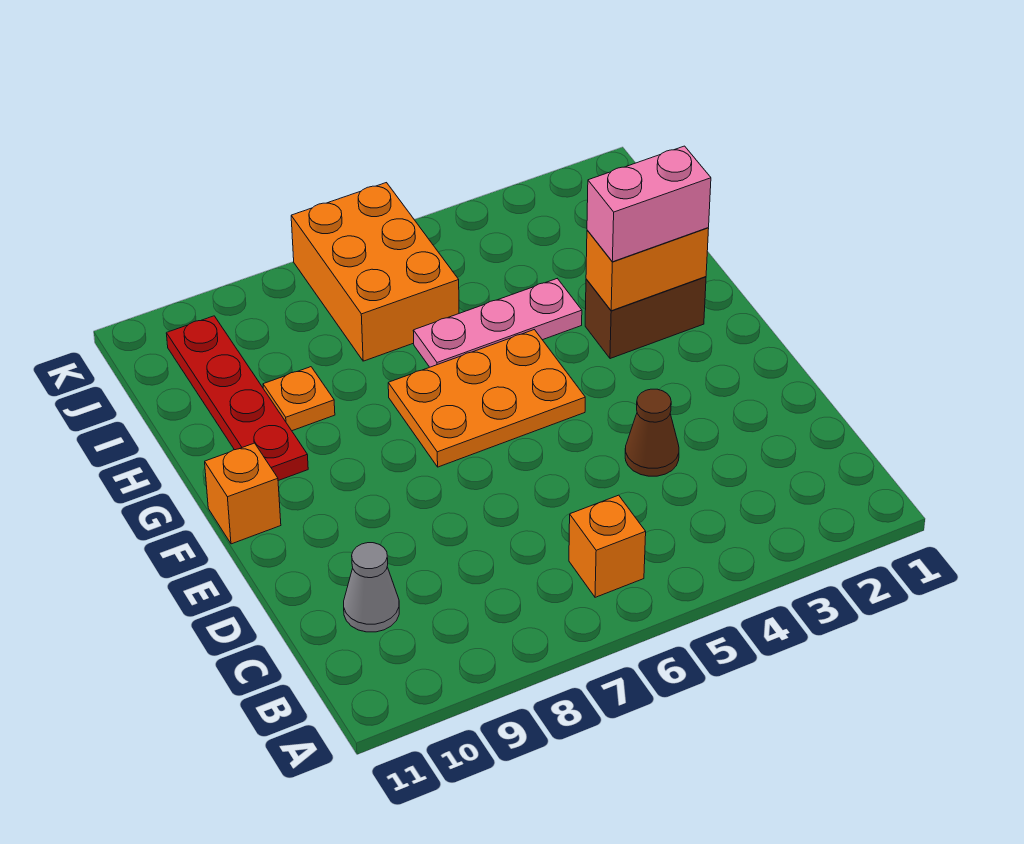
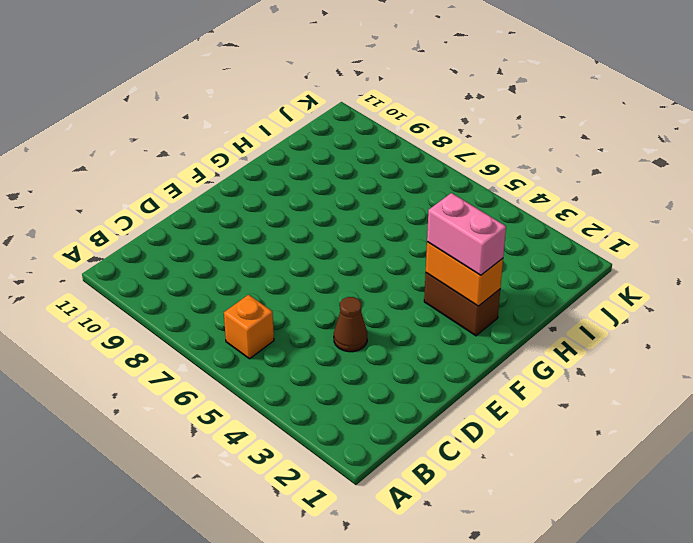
none -> grey cone C10 level 1
none -> orange plate F5:G7 level 1
none -> orange brick F11 level 1

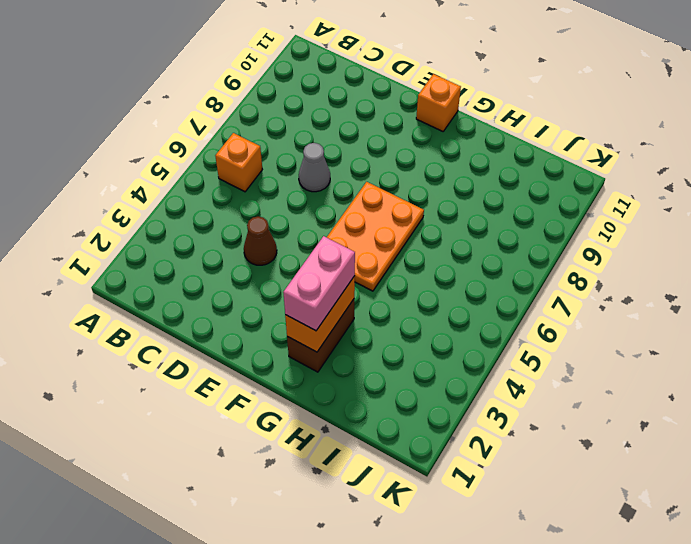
grey cone D7 level 1 -> grey cone C10 level 1
none -> red plate G10:J10 level 1
none -> pink plate H4:H6 level 1
none -> orange plate H9 level 1

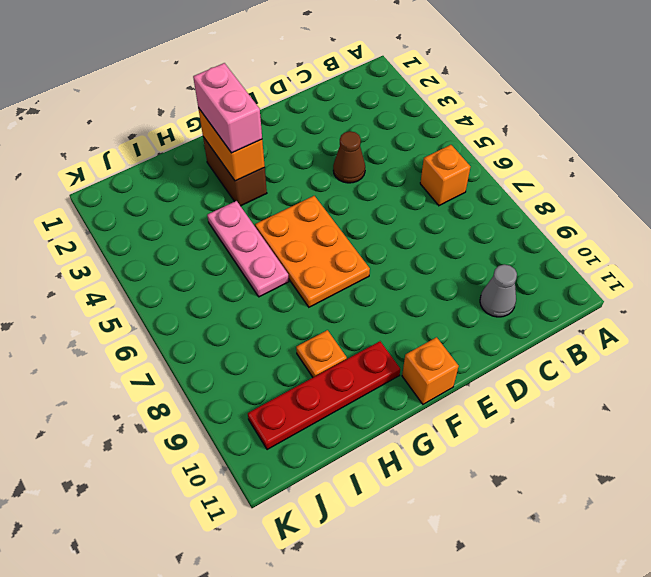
none -> orange brick I6:K7 level 1

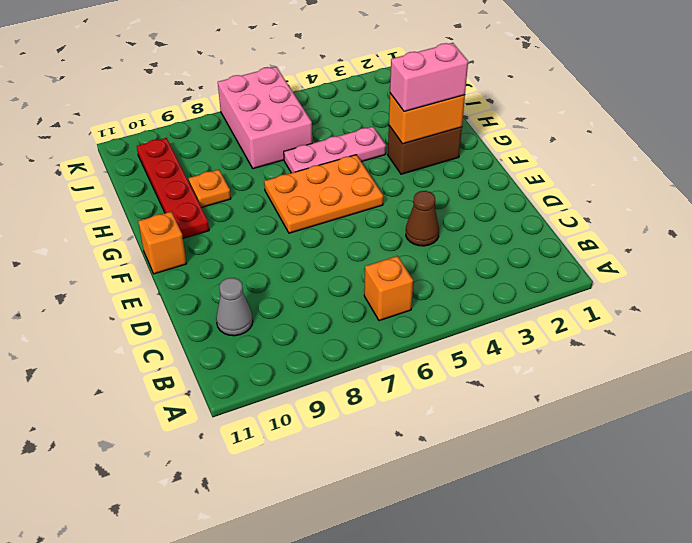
pink brick I6:K7 level 1 -> orange brick I6:K7 level 1

